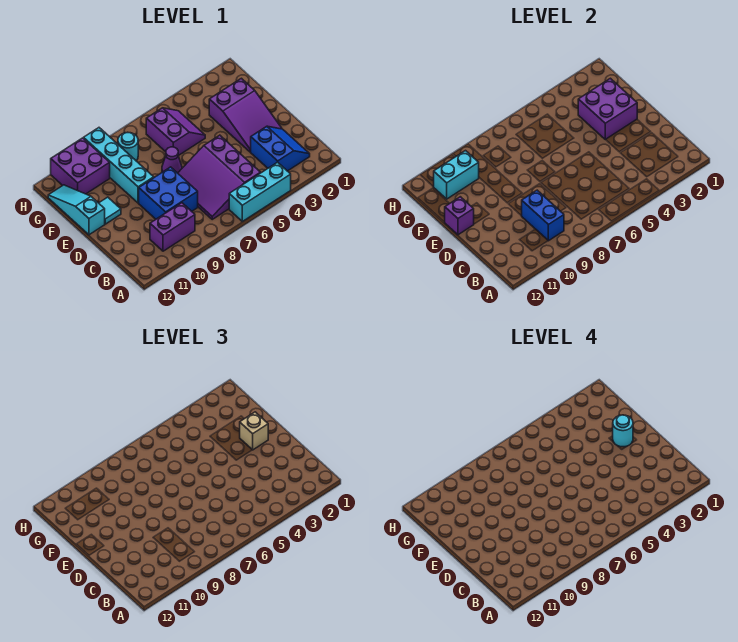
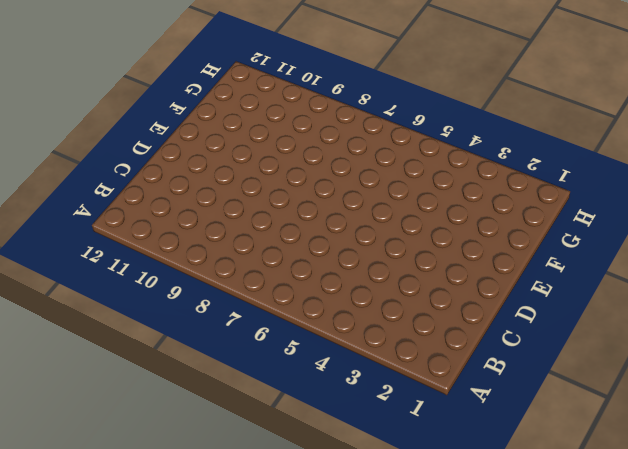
none -> cyan brick A4:A6 level 1
none -> blue slope B2:C3 level 1 top 3
none -> purple slope B5:D7 level 1 top 5

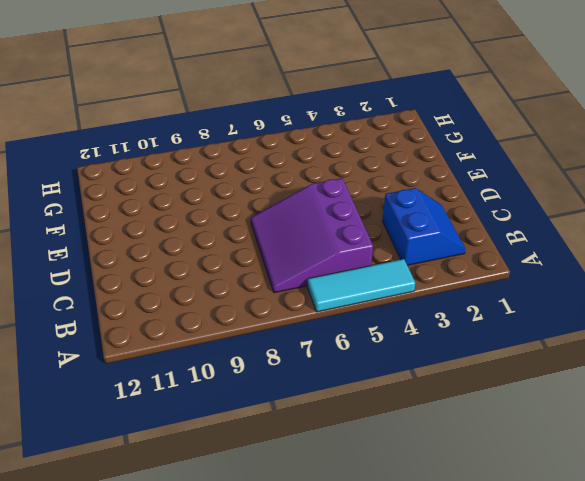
cyan tile A4:A6 level 1 -> cyan brick A4:A6 level 1
none -> purple brick B9:B10 level 1
none -> blue brick C8:D9 level 1
none -> purple slope D2:F3 level 1 top F

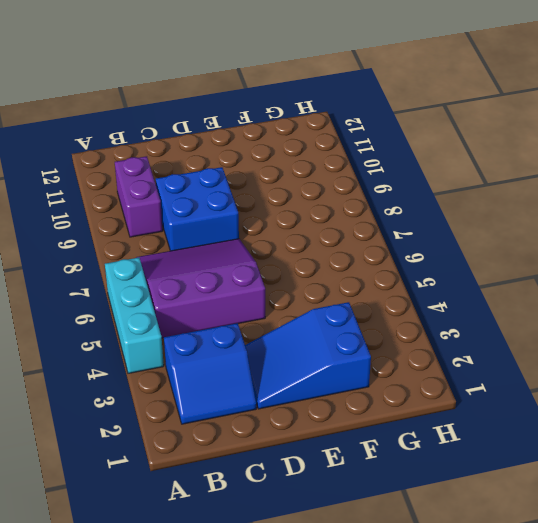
blue slope D2:F3 level 1 top F -> purple slope D2:F3 level 1 top F
none -> purple cone E7 level 1
none -> cyan brick E9:H9 level 1
none -> cyan tile E11 level 1

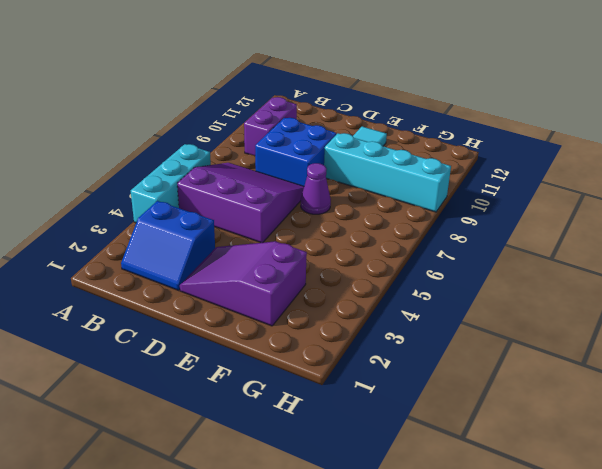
none -> cyan slope E12:G12 level 1 top E
none -> purple slope F5:G6 level 1 top 6
none -> cyan round brick G8 level 1

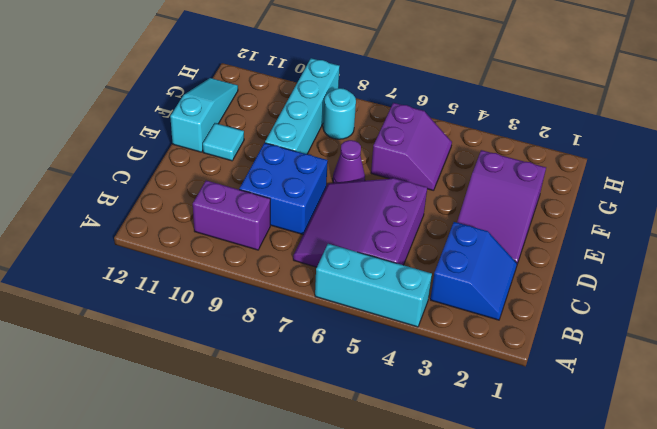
none -> purple brick G10:H11 level 1
none -> blue brick B9:C9 level 2
none -> purple brick E2:F3 level 2

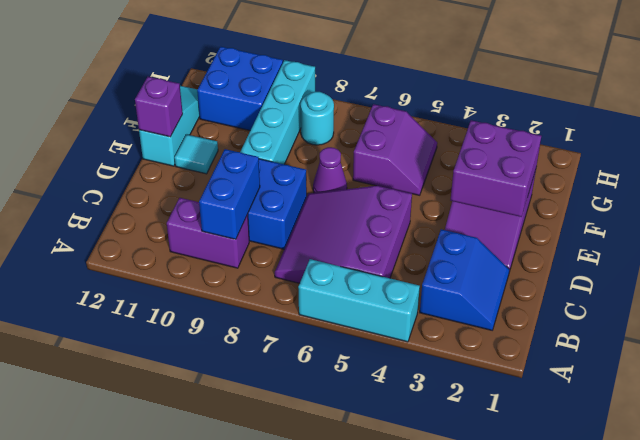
blue brick G10:H11 level 1 -> purple brick G10:H11 level 1
none -> cyan brick G10:G11 level 2
none -> tan brick E2 level 3
none -> cyan round brick E2 level 4

